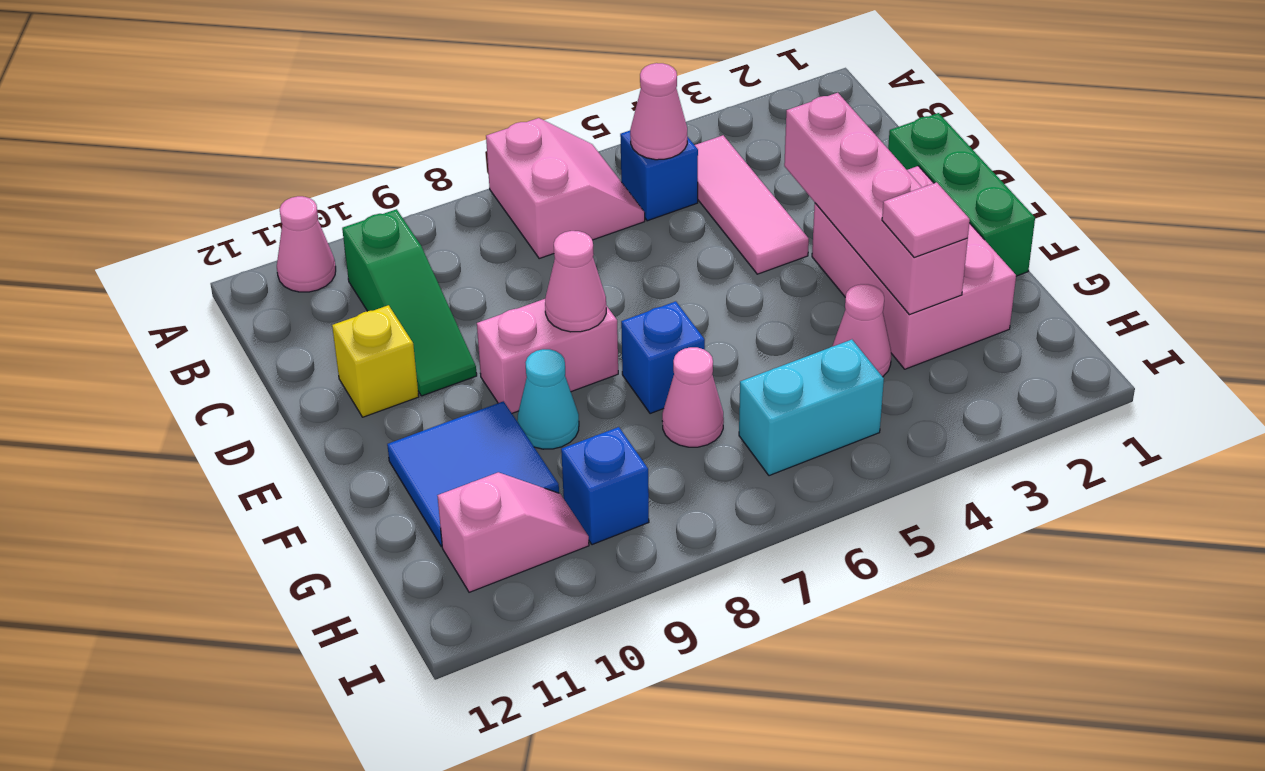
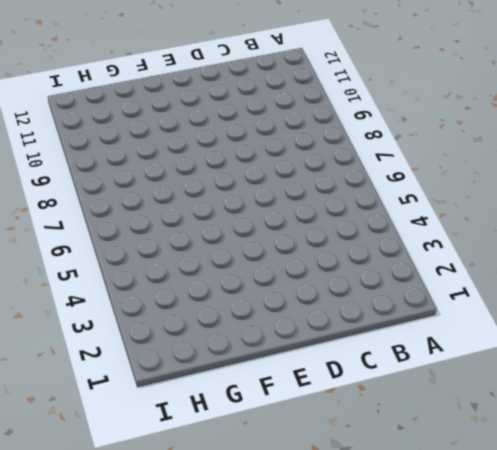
none -> pink slope A6:B7 level 1 top 7
none -> pink cone A11 level 1
none -> pink tile B4:D4 level 1

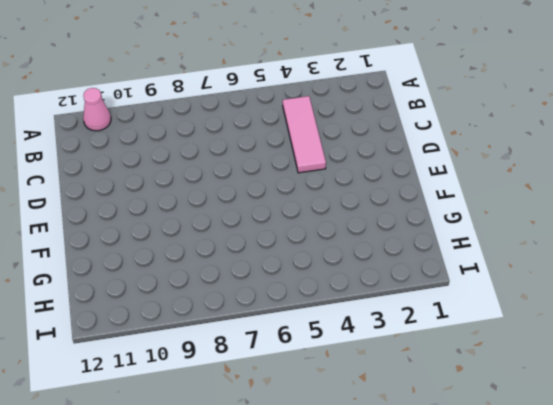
none -> pink slope A6:B7 level 1 top 7
none -> blue brick B5 level 1
none -> green slope B10:D10 level 1 top B

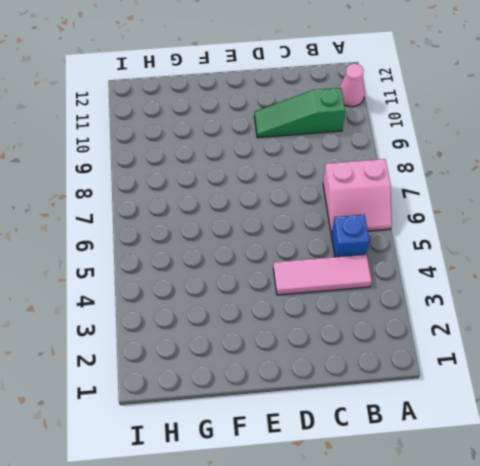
none -> green brick D1:F1 level 1
none -> yellow brick D11 level 1
none -> pink brick E2:G3 level 1

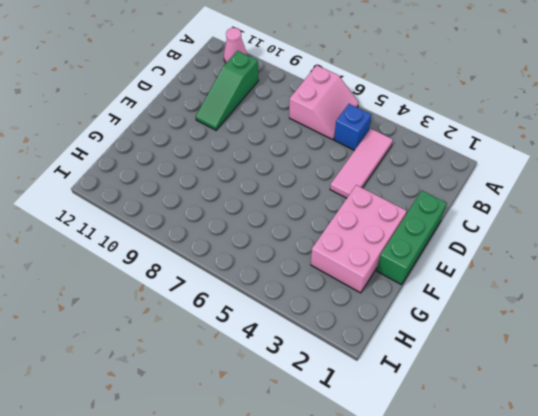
none -> yellow brick D11 level 1
none -> pink brick E8:E9 level 1
none -> blue brick F7 level 1

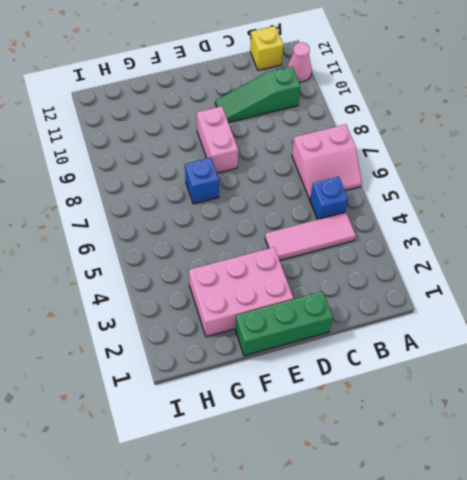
yellow brick B12 level 1 -> yellow brick D11 level 1
none -> cyan cone F9 level 1
none -> blue tile F10:G11 level 1
none -> pink cone G4 level 1

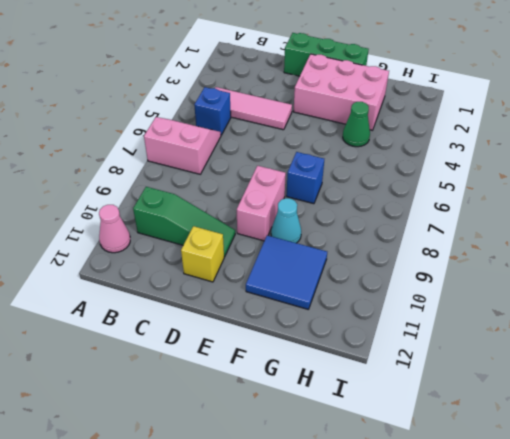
green cone G4 level 1 -> pink cone G4 level 1
none -> pink cone G7 level 1
none -> cyan brick H5:H6 level 1
none -> blue brick H9 level 1

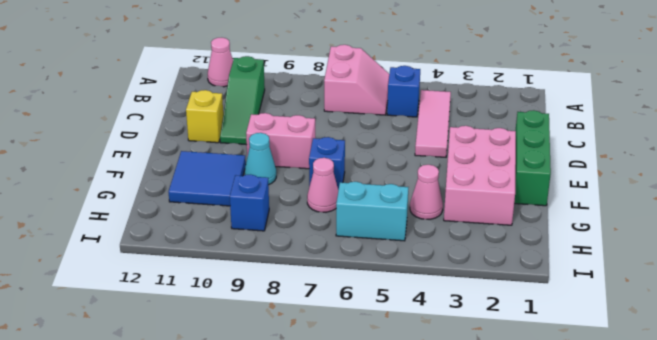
none -> pink slope H10:H11 level 1 top 11
none -> pink cone B5 level 2
none -> pink brick D3:G3 level 2

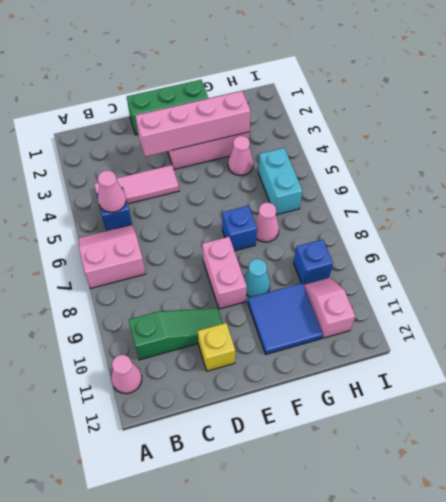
none -> pink cone E8 level 2
none -> pink tile G3 level 3

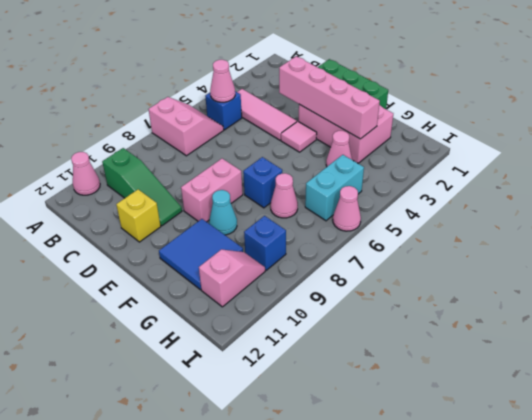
pink tile E4 level 1 -> pink tile G3 level 3
pink cone I6 level 1 -> pink cone E8 level 2

